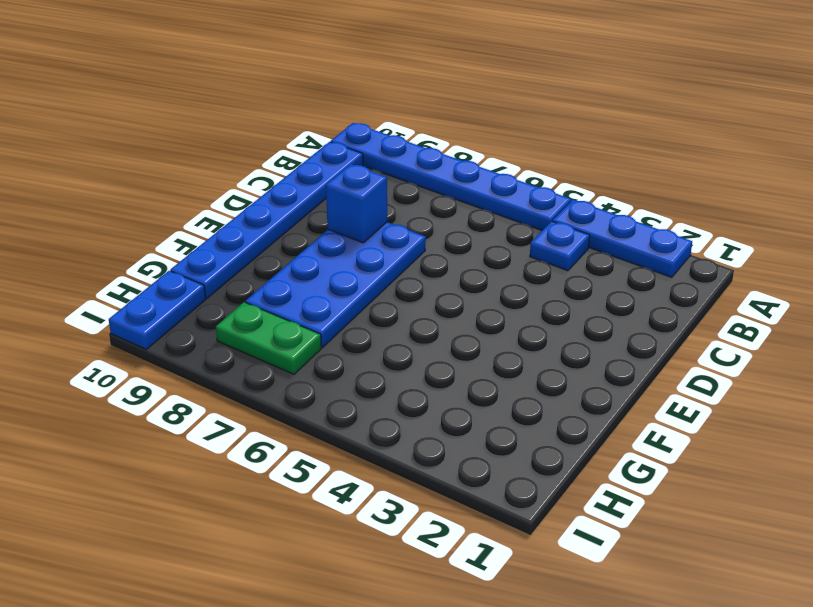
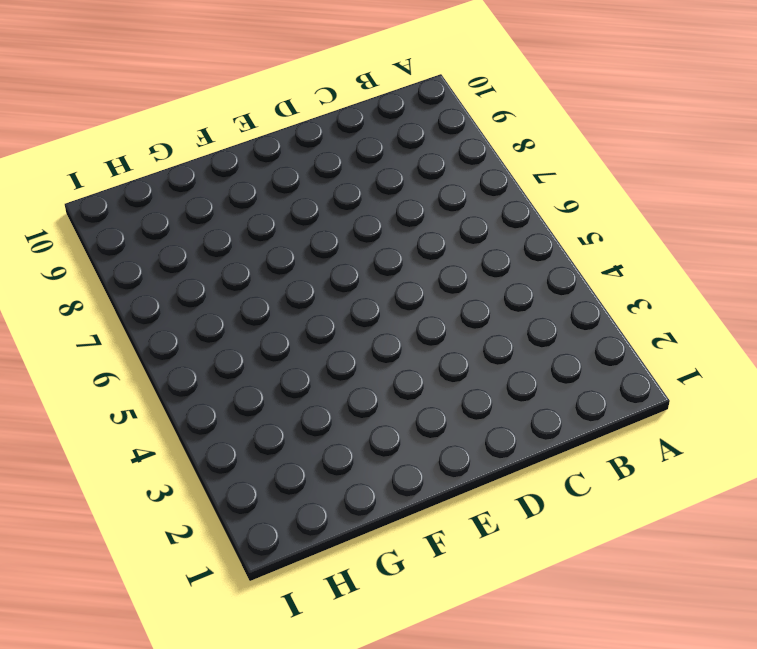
none -> blue plate A2:A4 level 1
none -> blue plate A5:A10 level 1

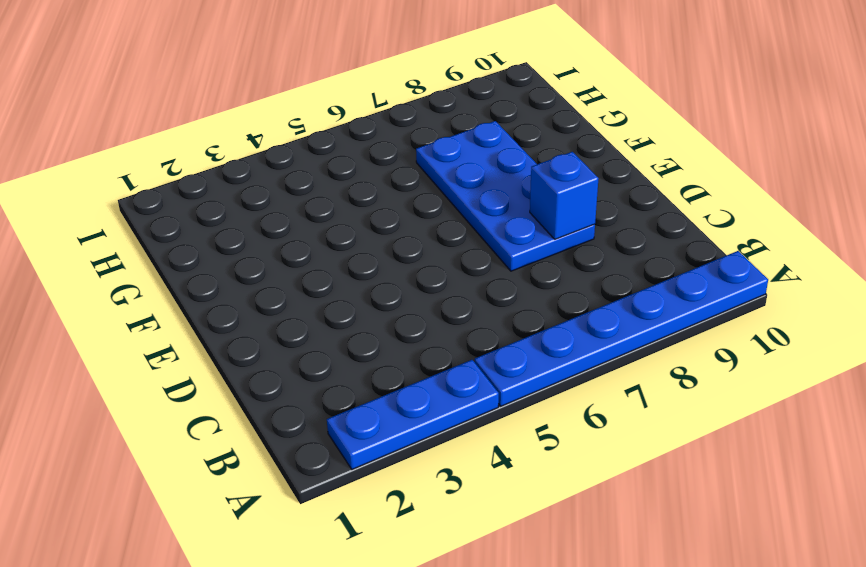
none -> blue plate B4 level 1
none -> blue plate B10:G10 level 1

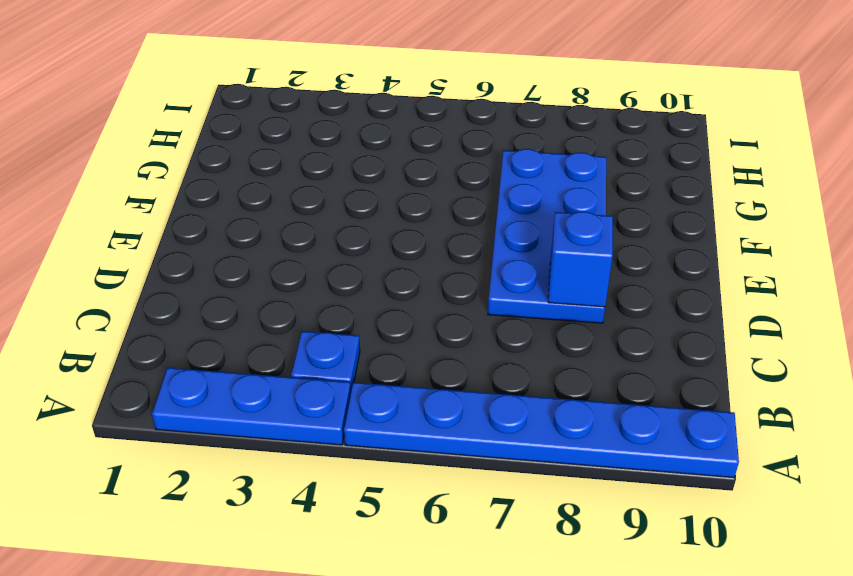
none -> blue plate B10:G10 level 1
none -> green plate H7:H8 level 1

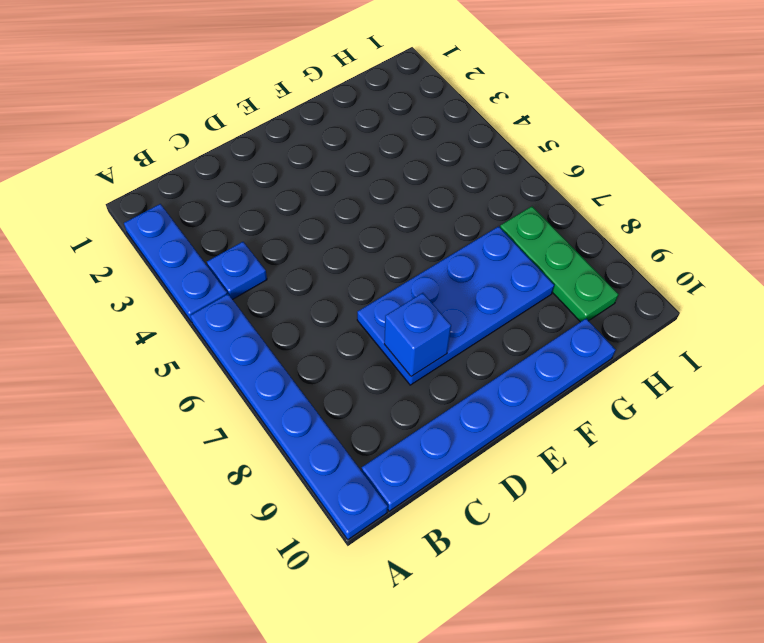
green plate H7:H9 level 1 -> green plate H7:H8 level 1
none -> blue plate H10:I10 level 1

